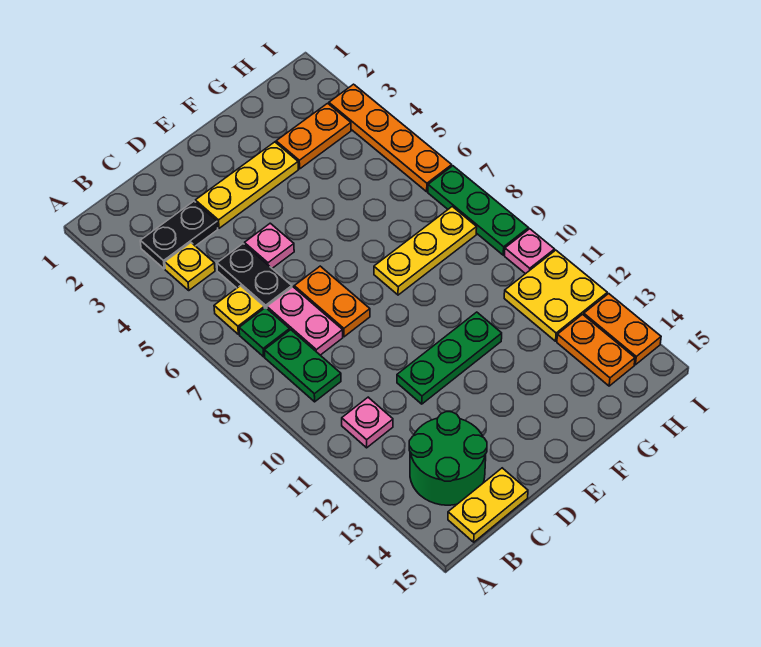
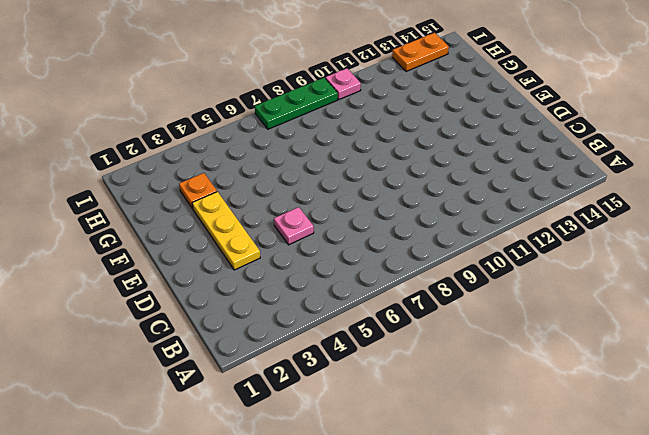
orange plate G3 level 1 -> orange plate G3:H3 level 1
none -> black plate B3:C3 level 1
none -> yellow plate B4 level 1
none -> yellow plate B6 level 1

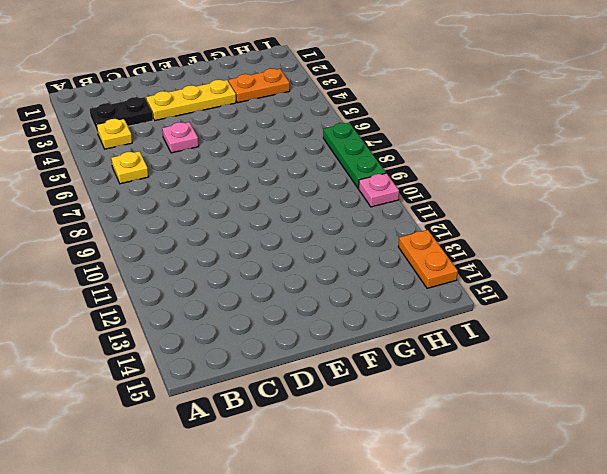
none -> green plate B7 level 1
none -> green plate B8:B9 level 1
none -> pink plate B11 level 1

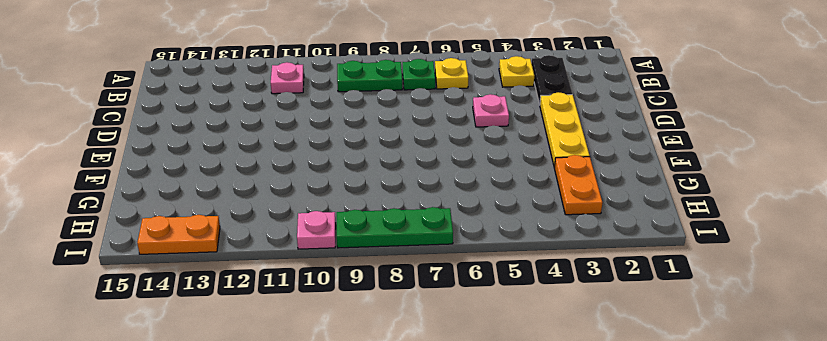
none -> green round brick B13:C14 level 1
none -> yellow plate B15:C15 level 1
none -> black plate C5:C6 level 1

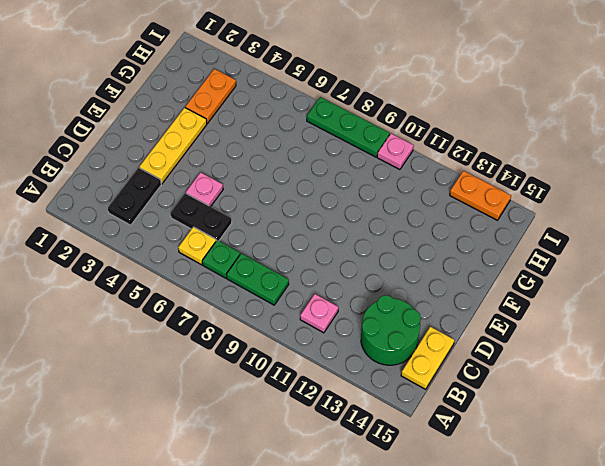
none -> yellow plate B4 level 1
none -> pink plate C7:C8 level 1
none -> orange plate D7:D8 level 1

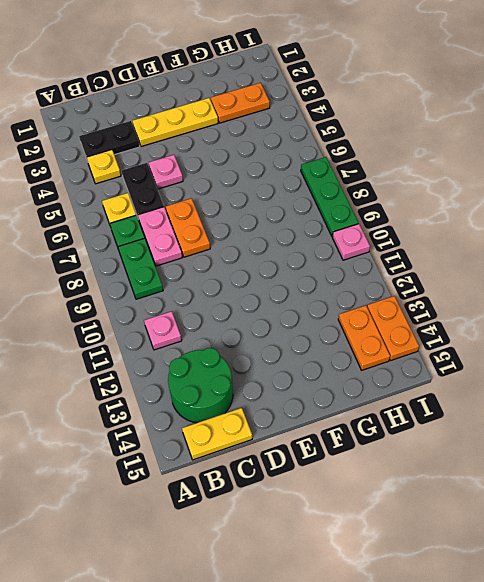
none -> green plate D11:F11 level 1
none -> yellow plate F8:H8 level 1
none -> yellow plate H11:I12 level 1

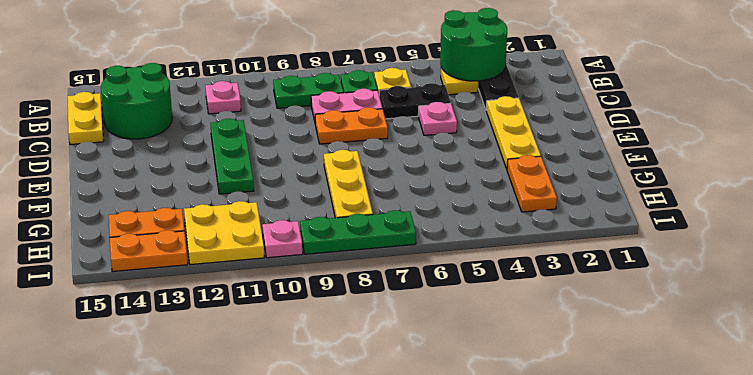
green round brick A3:B4 level 2 -> none
none -> orange plate I3:I6 level 1

